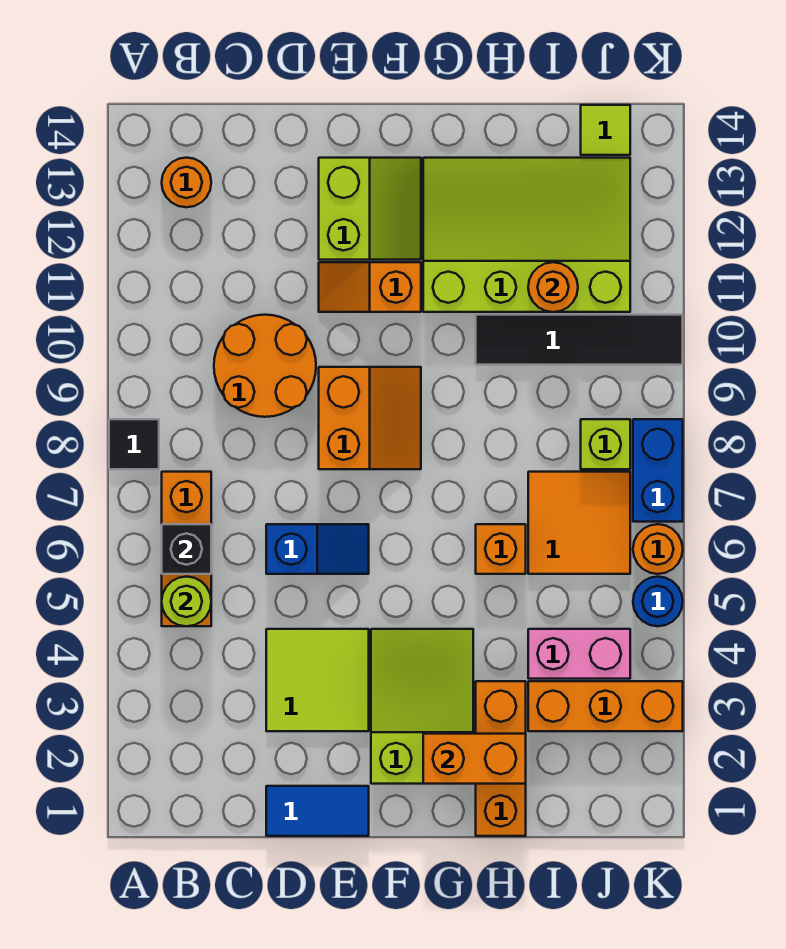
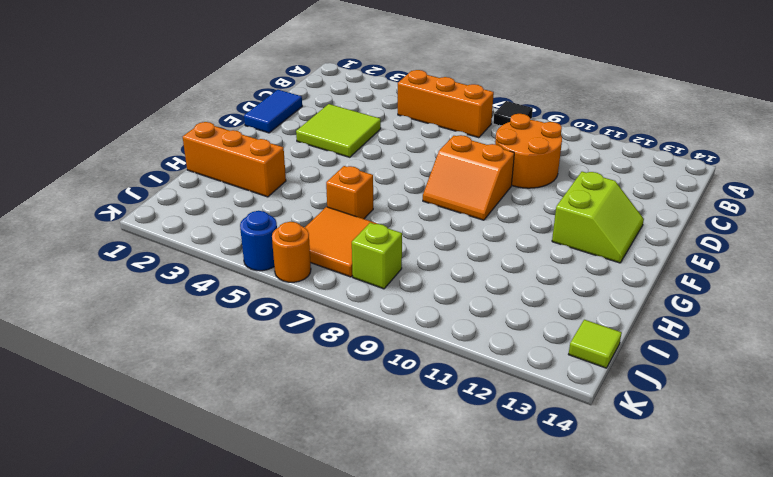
lime slope E12:F13 level 1 top 12 -> lime slope E12:F13 level 1 top E
none -> orange round brick B13 level 1
none -> blue slope D6:E6 level 1 top D
none -> orange slope E11:F11 level 1 top F

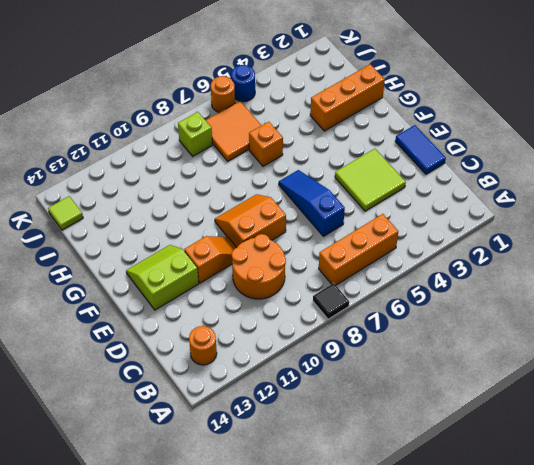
blue slope D6:F6 level 1 top D -> blue slope D6:E6 level 1 top D
orange slope E10:E11 level 1 top 11 -> orange slope E11:F11 level 1 top F
none -> lime slope F2:G4 level 1 top 2
none -> lime slope G11:J13 level 1 top 11
none -> black tile H10:K10 level 1

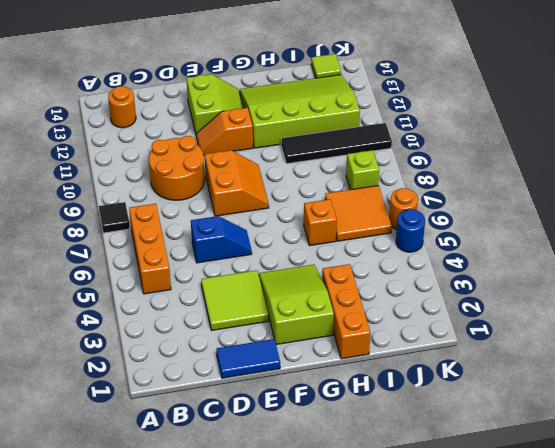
none -> orange brick I3:K3 level 1
none -> pink brick I4:J4 level 1
none -> blue brick K7:K8 level 1

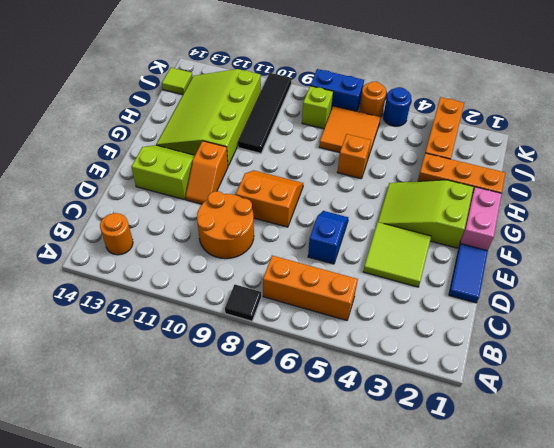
pink brick F1:G1 level 1 -> pink brick I4:J4 level 1
none -> lime round brick B5 level 2
none -> black brick B6 level 2
none -> orange brick G2:H2 level 2

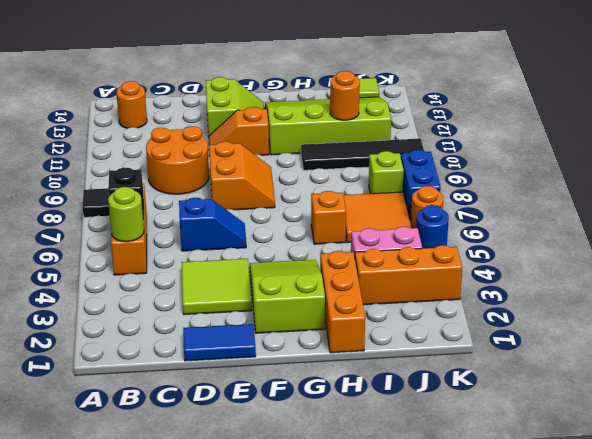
none -> orange brick G2:H2 level 2

